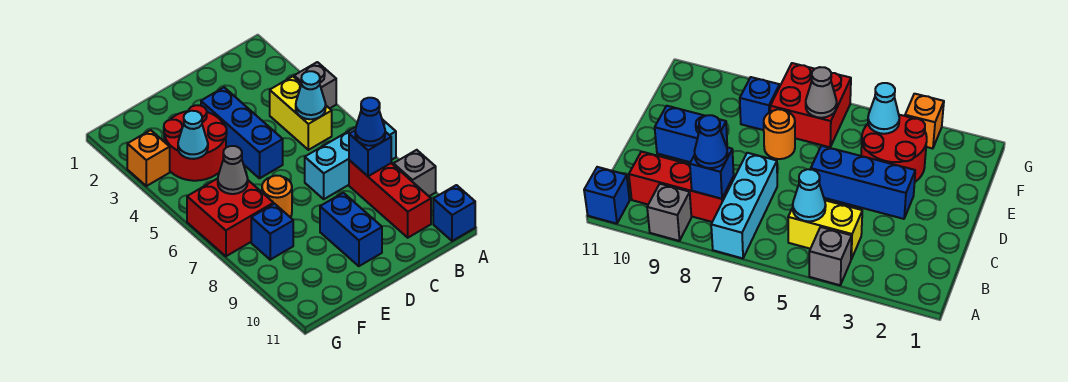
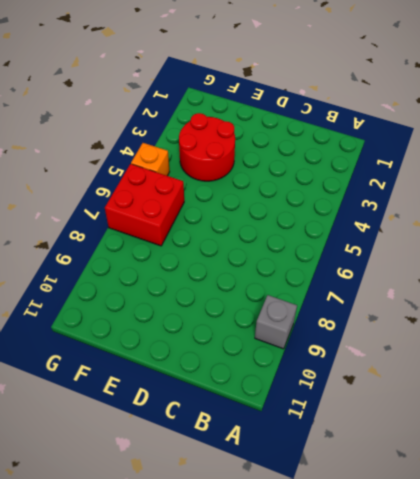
orange brick G5 level 1 -> orange brick G3 level 1
none -> grey brick A4 level 1
none -> cyan brick A7:C7 level 1
none -> blue brick A11 level 1

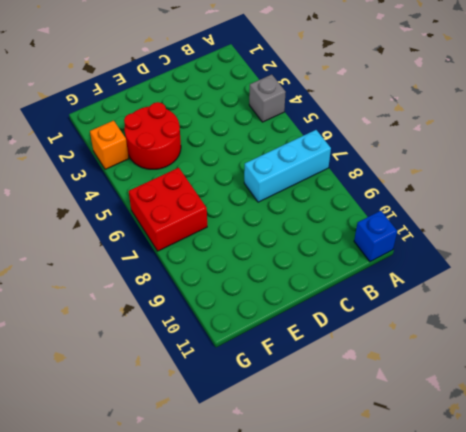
none -> grey brick A9 level 1
none -> yellow brick B4:B5 level 1
none -> red brick B8:B10 level 1

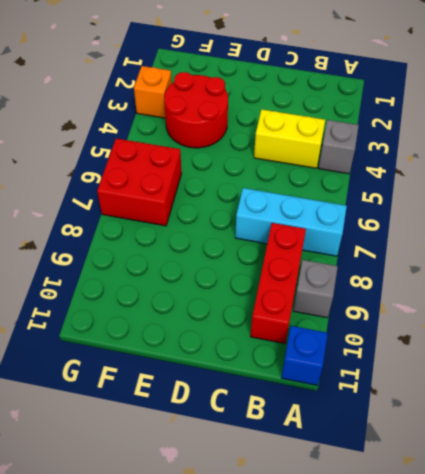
yellow brick B4:C4 level 1 -> yellow brick B4:B5 level 1
none -> blue brick D3:D5 level 1
none -> blue brick D9:D10 level 1
none -> orange round brick E7 level 1

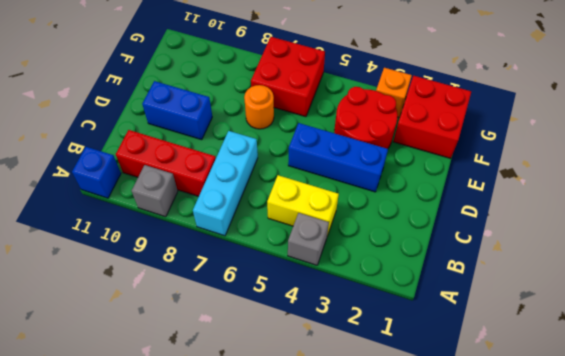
red brick F1:G2 level 1 -> none
none -> blue brick F8 level 1
none -> cyan cone B5 level 2
none -> blue brick B8 level 2

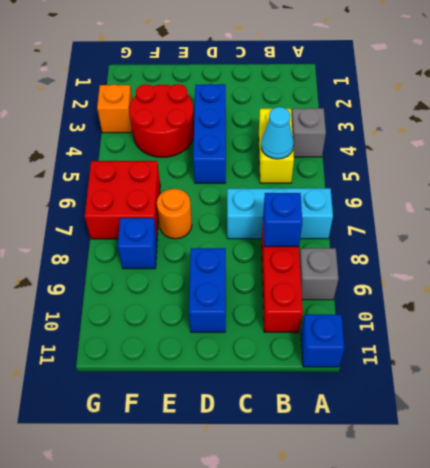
none -> cyan cone F4 level 2
none -> grey cone F6 level 2
none -> blue cone B8 level 3

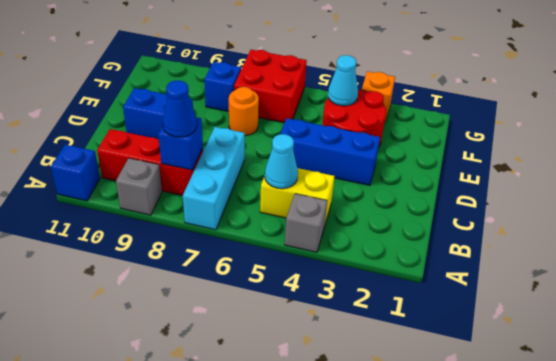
none -> grey cone F6 level 2

